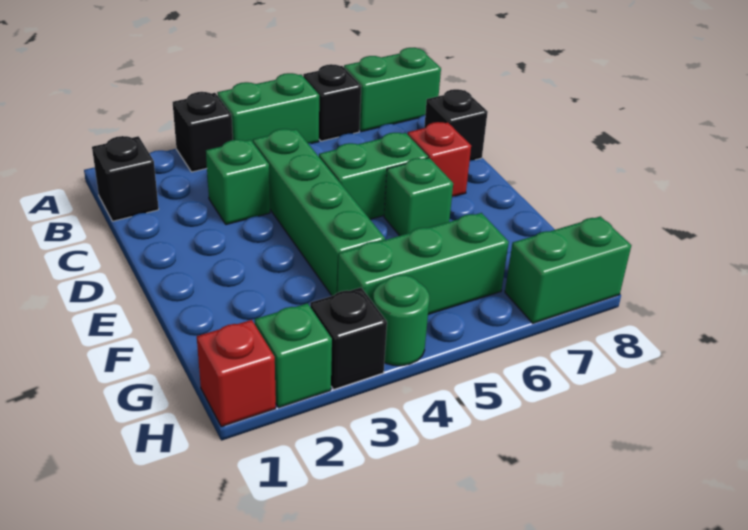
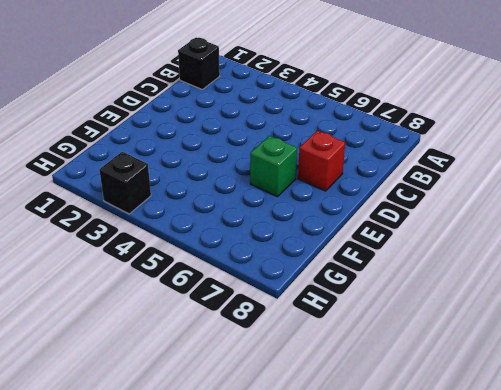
none -> black brick A3 level 1
none -> green brick A4:A5 level 1
none -> black brick A6 level 1

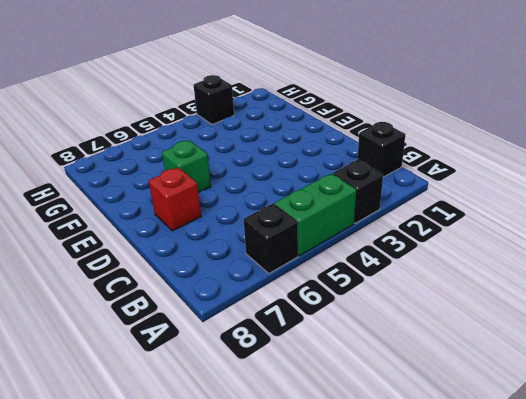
none -> green brick A7:A8 level 1
none -> green brick C3 level 1
none -> green brick C4:F4 level 1

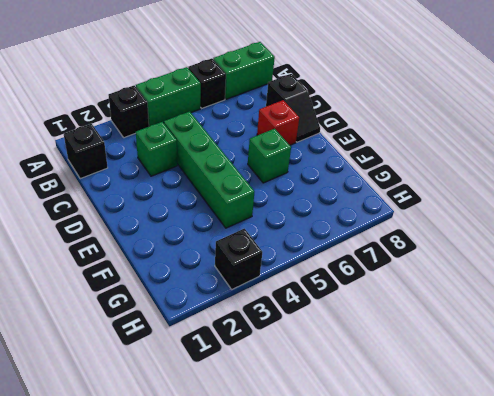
black slope C8:D8 level 1 top C -> black brick C8 level 1
none -> green brick D5:D6 level 1
none -> green brick G4:G6 level 1
none -> red brick H1 level 1

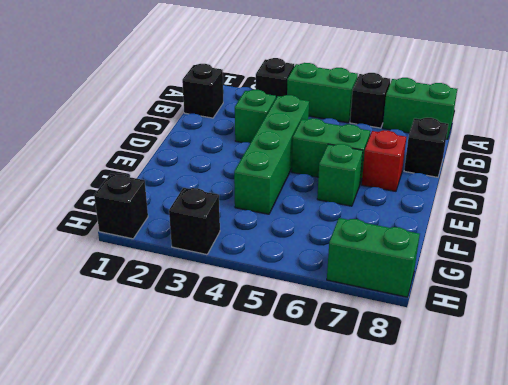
black brick H1 level 1 -> red brick H1 level 1
none -> green brick G4:G6 level 1
none -> green brick H2 level 1
none -> green round brick H4 level 1

